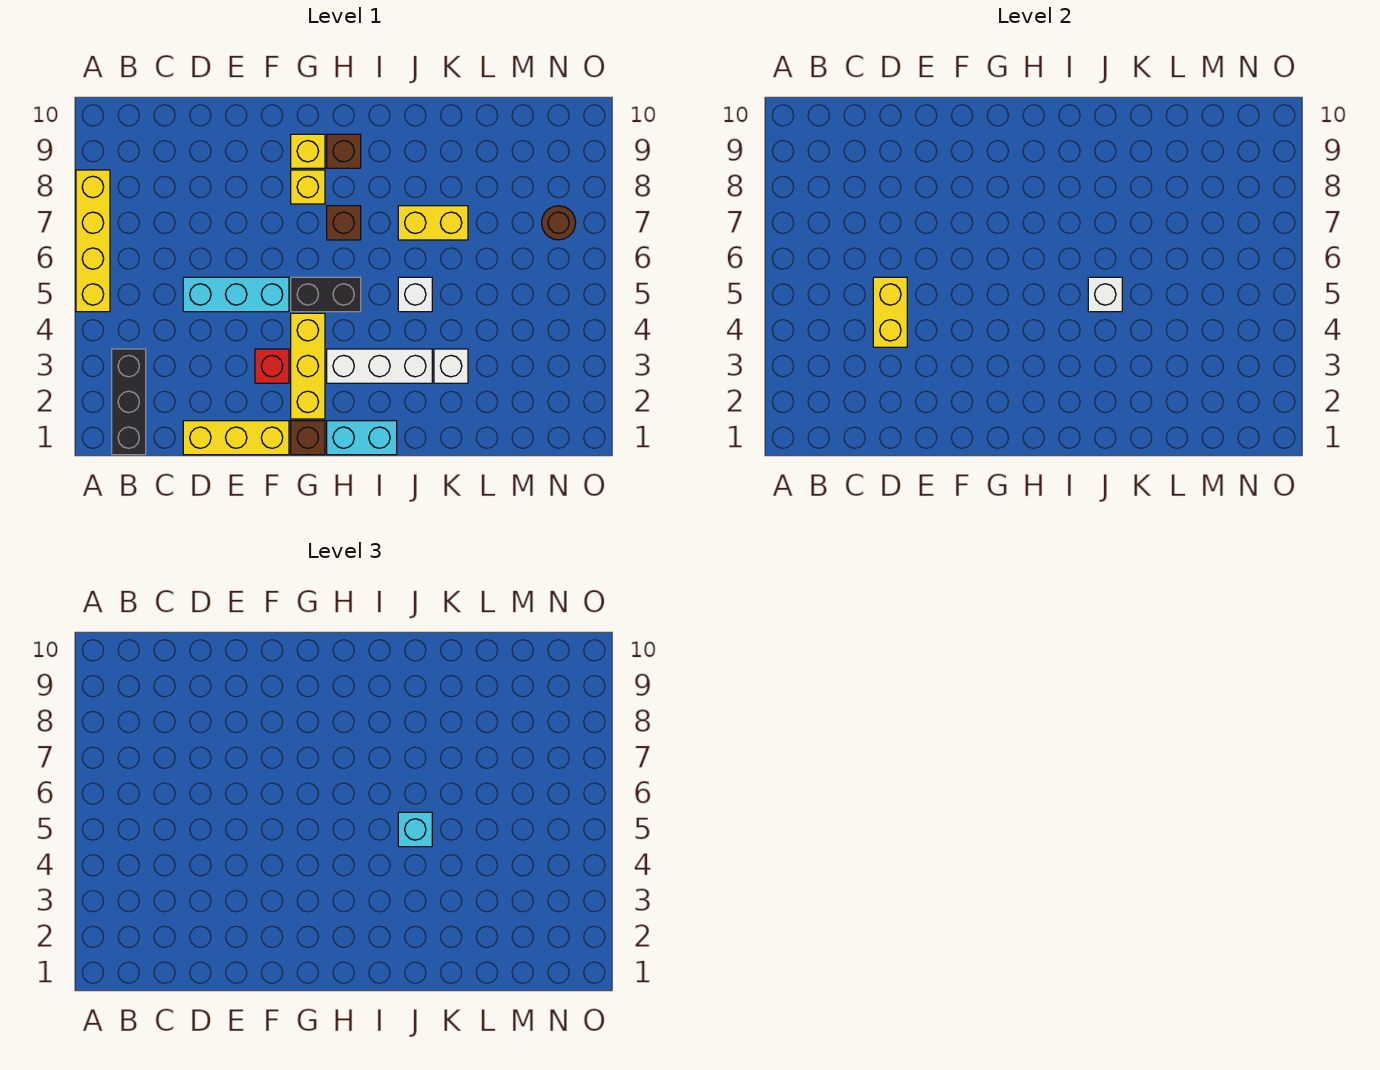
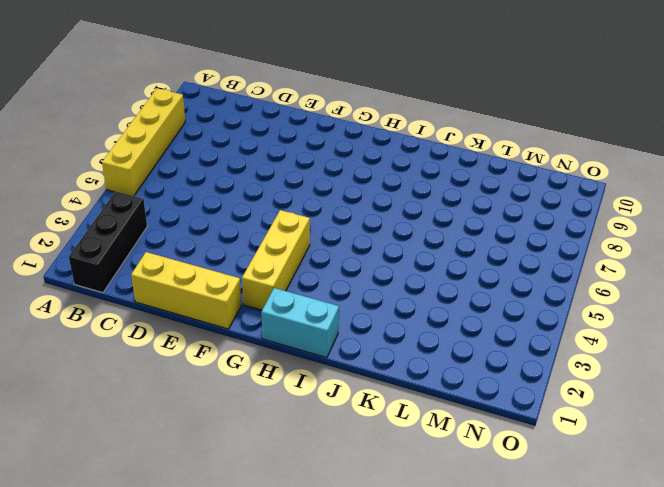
none -> cyan brick D5:F5 level 1
none -> red brick F3 level 1
none -> brown brick G1 level 1

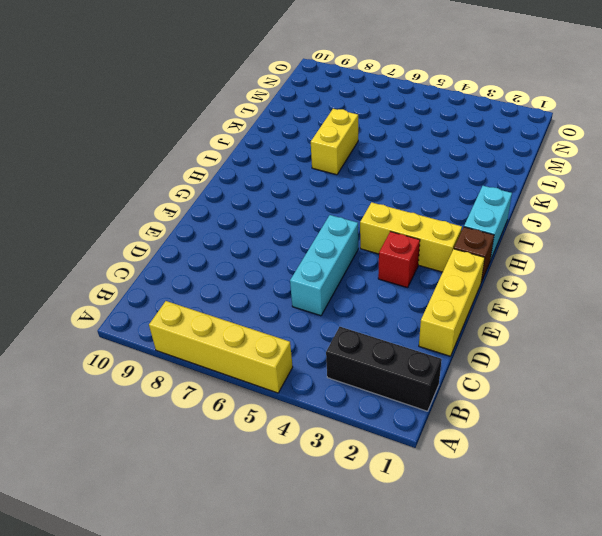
none -> black brick G5:H5 level 1
none -> yellow brick G8 level 1
none -> yellow brick G9 level 1

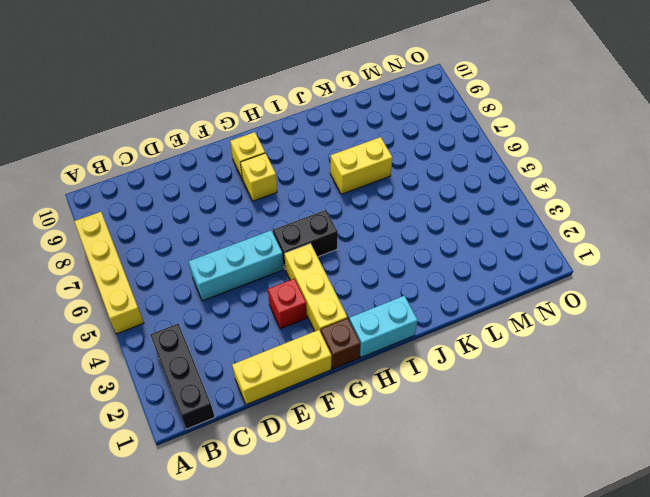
none -> white brick H3:J3 level 1
none -> brown brick H7 level 1
none -> brown brick H9 level 1

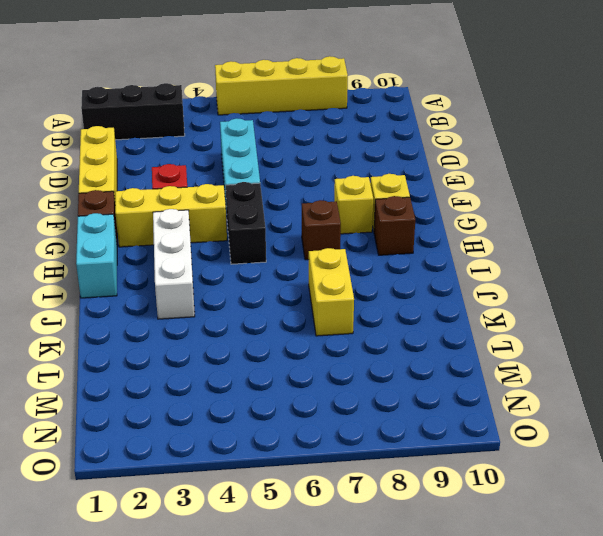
none -> white brick J5 level 1
none -> white brick K3 level 1
none -> brown round brick N7 level 1

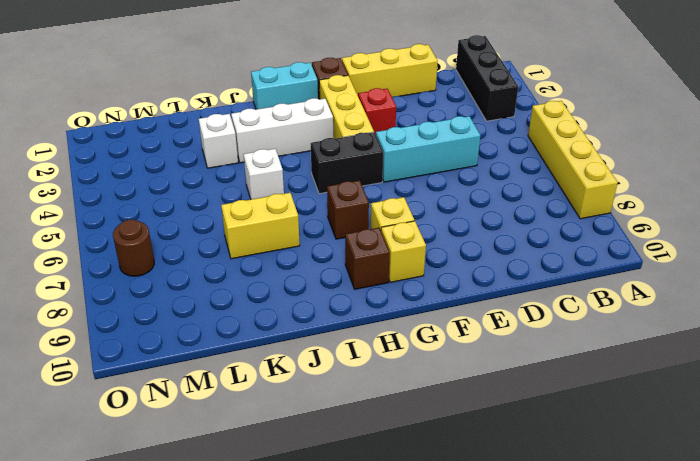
none -> yellow brick D4:D5 level 2
none -> white brick J5 level 2
none -> cyan brick J5 level 3

